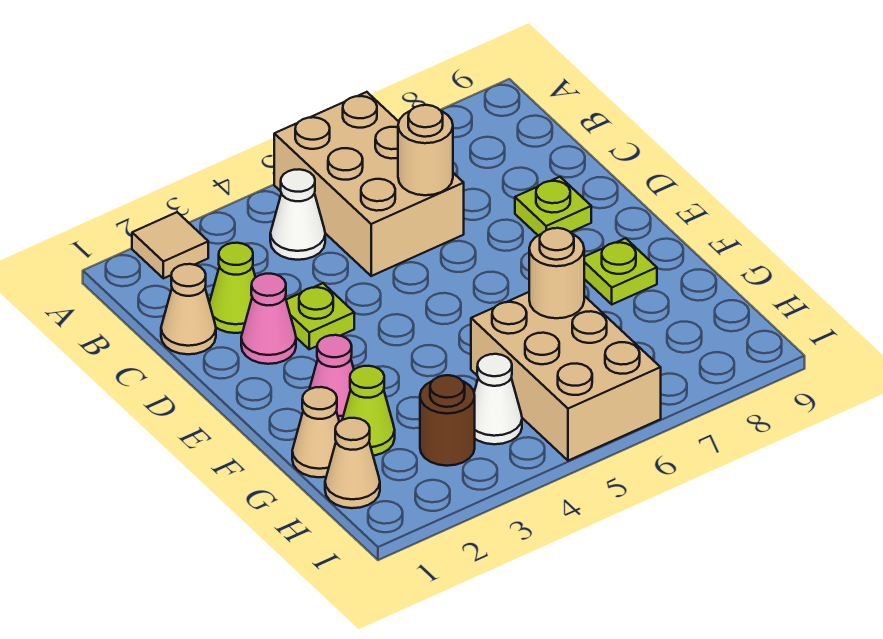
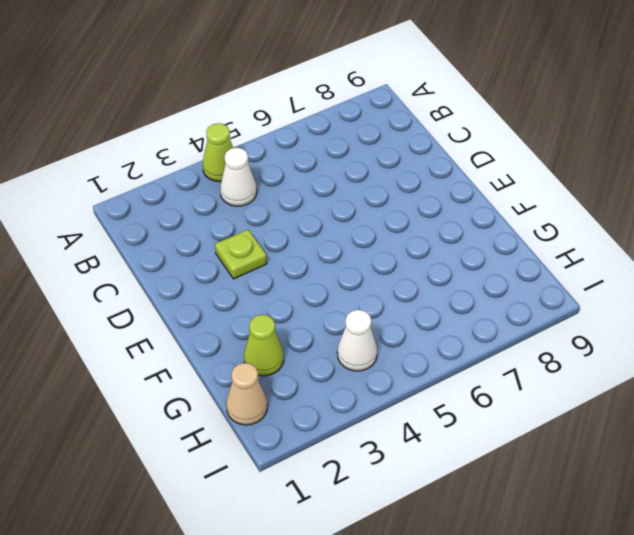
lime cone A4 level 1 -> lime cone C2 level 1
none -> tan tile A2 level 1
none -> tan brick A5:C6 level 1
none -> tan cone C1 level 1

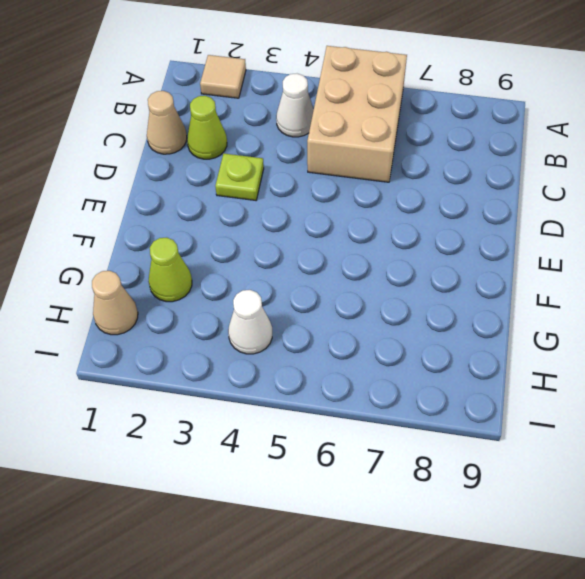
none -> pink cone D2 level 1
none -> lime plate D8 level 1
none -> pink cone F2 level 1

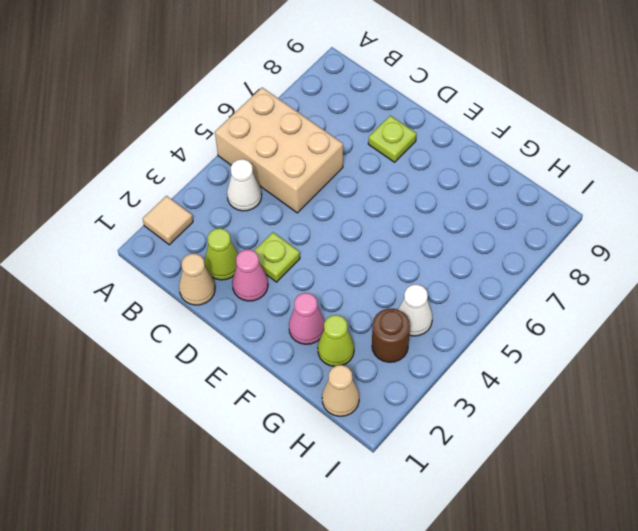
none -> lime plate F8 level 1
none -> tan cone G1 level 1
none -> tan brick G5:I6 level 1

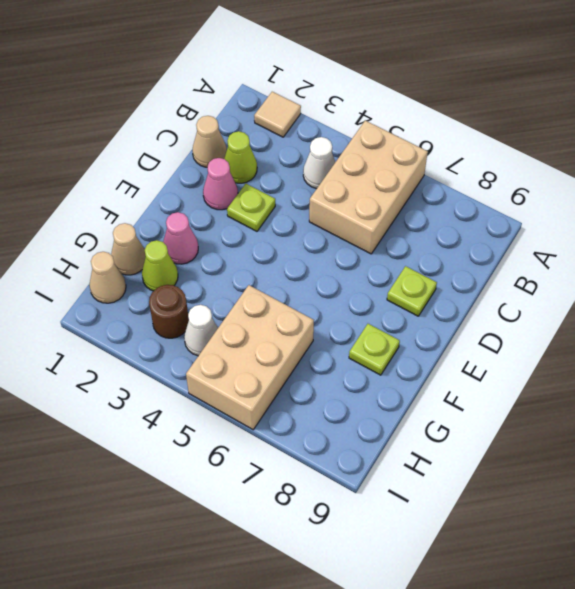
none -> tan round brick C6 level 2
none -> tan round brick G6 level 2

